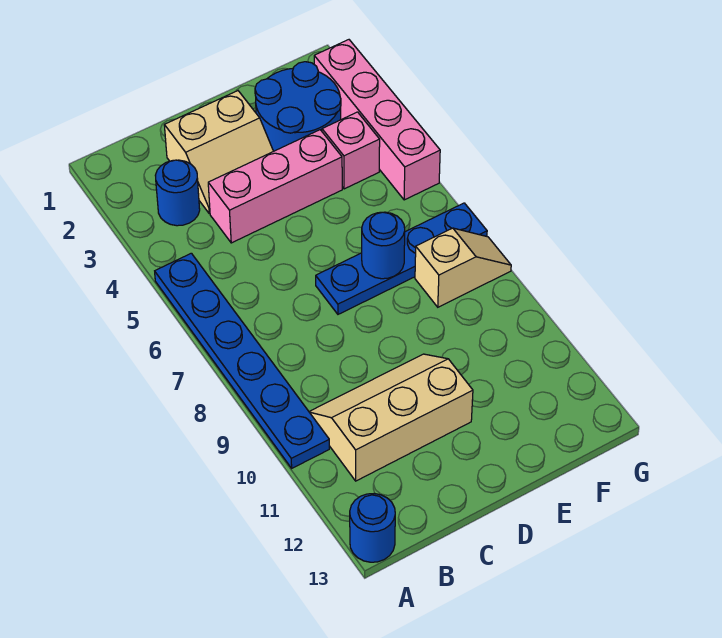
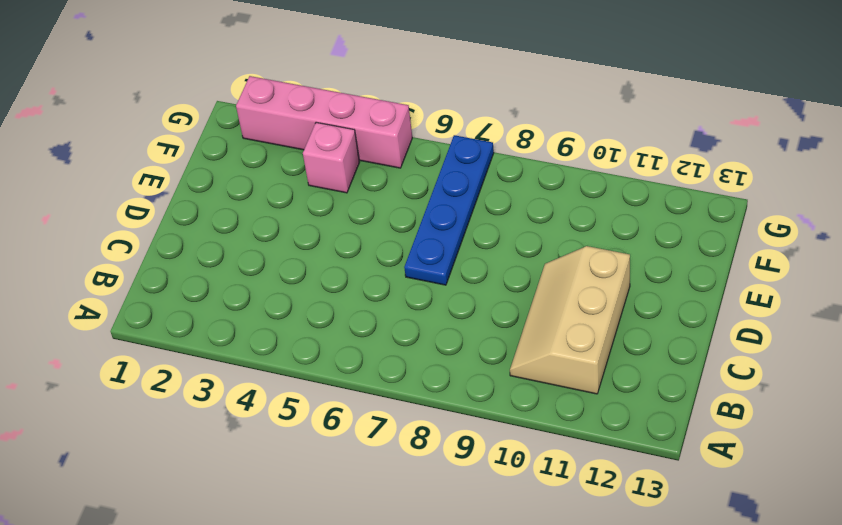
none -> blue plate A5:A10 level 1
none -> blue round brick A13 level 1
none -> blue round brick B3 level 1

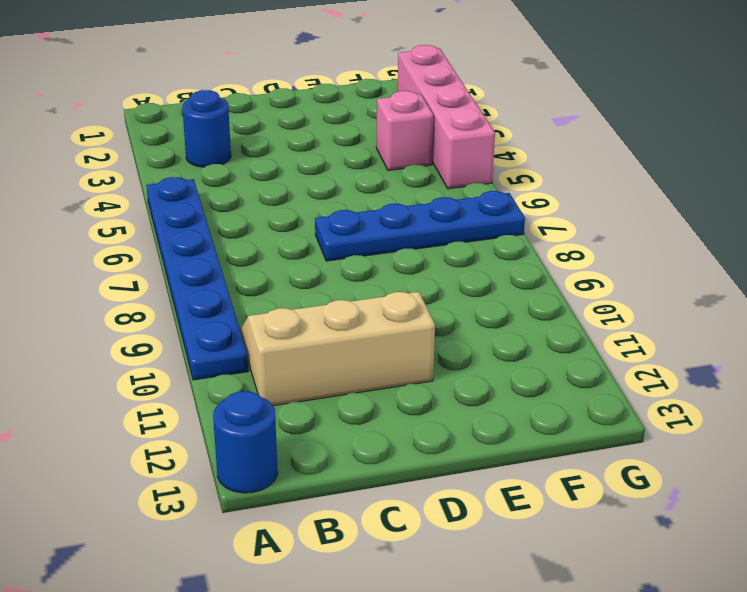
none -> tan slope C2:D3 level 1 top 2
none -> pink brick C4:E4 level 1
none -> blue round brick E2:F3 level 1

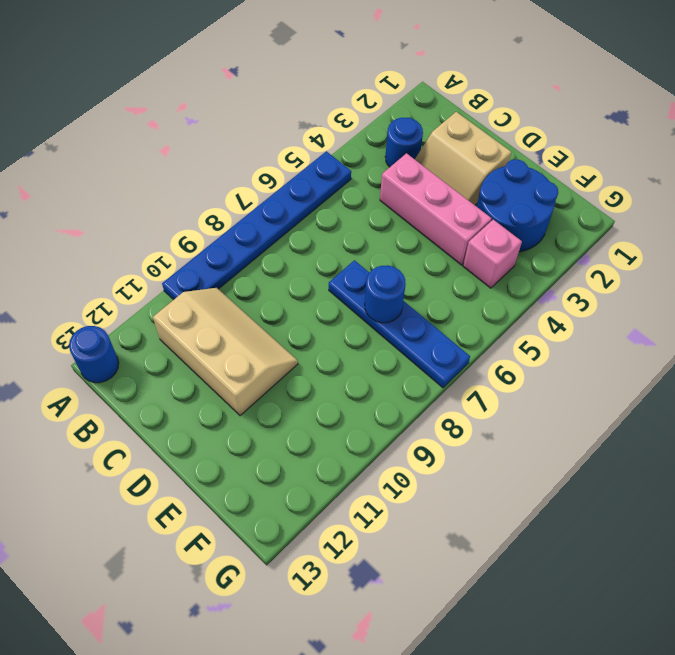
none -> tan slope F8:G8 level 1 top F
none -> pink brick G2:G5 level 1

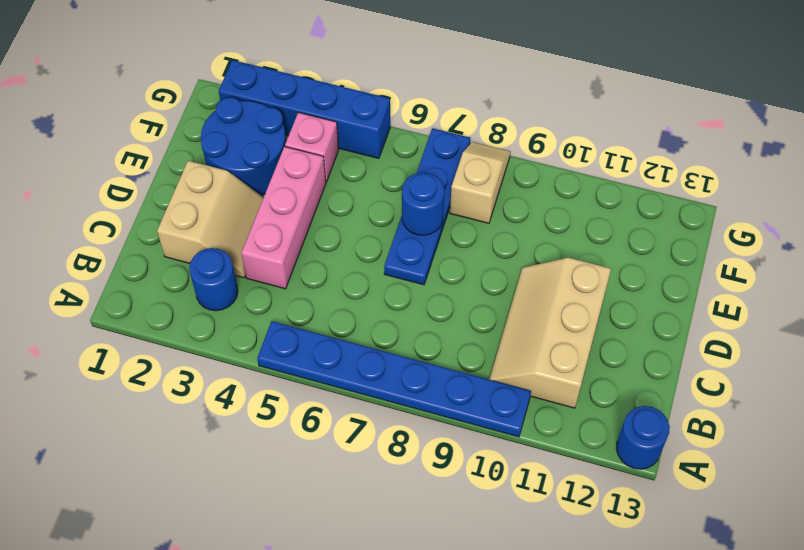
blue brick G2:G5 level 1 -> pink brick G2:G5 level 1

